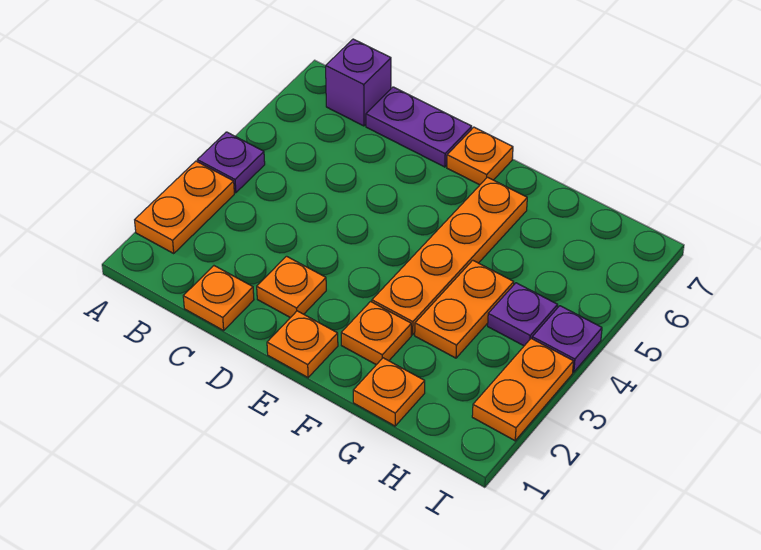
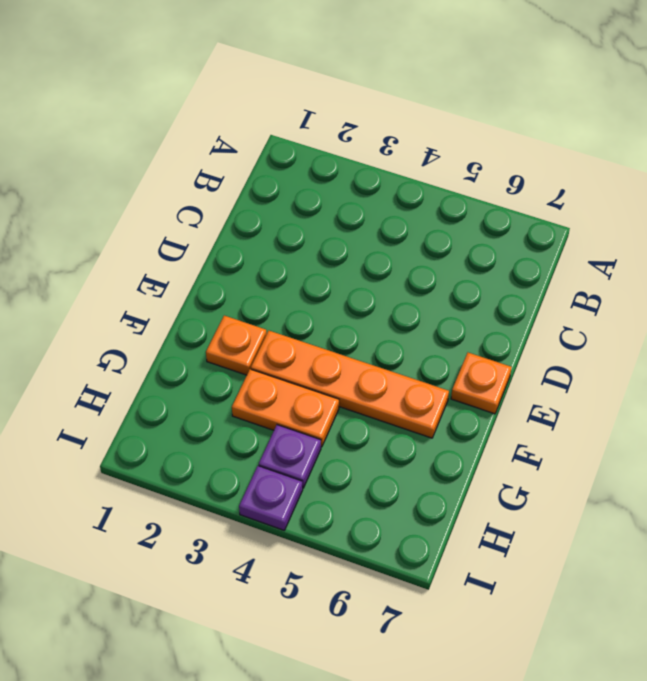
none -> orange plate A2:A3 level 1
none -> purple plate A4 level 1
none -> purple brick B7 level 1

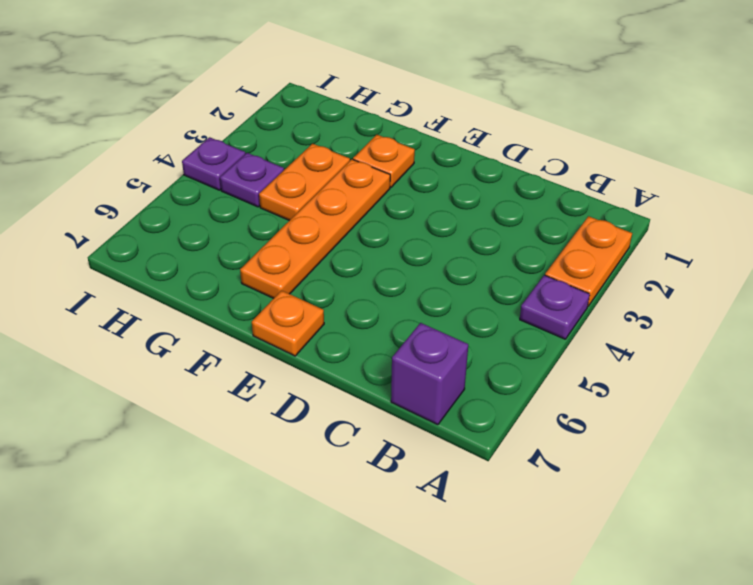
none -> orange plate C1 level 1
none -> purple plate C7:D7 level 1
none -> orange plate D2 level 1

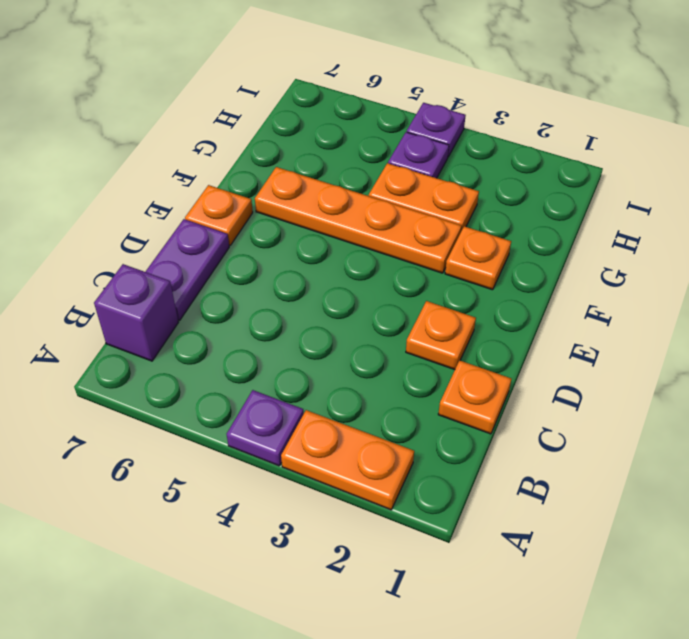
none -> orange plate E1 level 1
none -> orange plate G1 level 1
none -> orange plate I2:I3 level 1

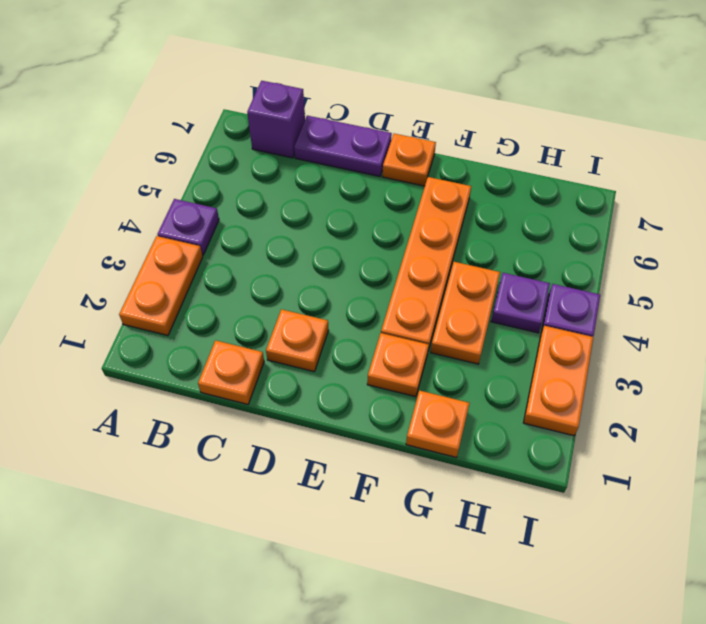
none -> orange plate E1 level 1

